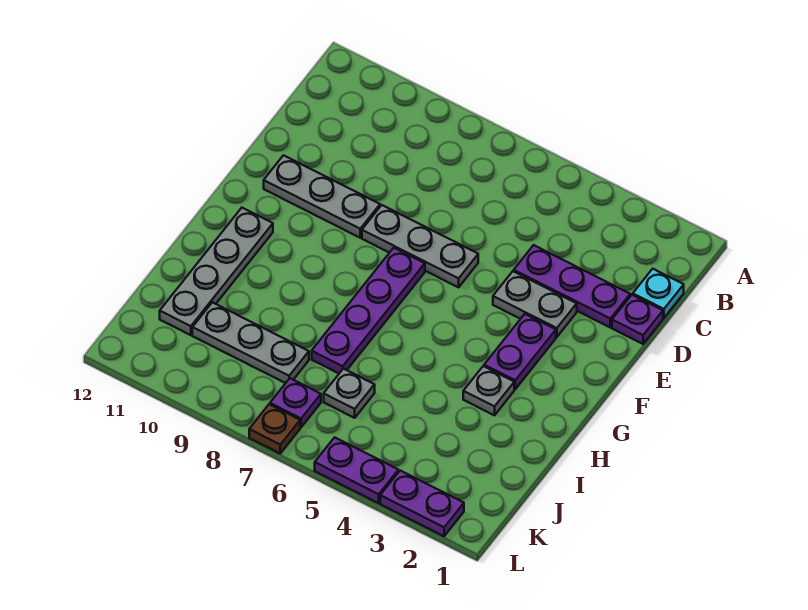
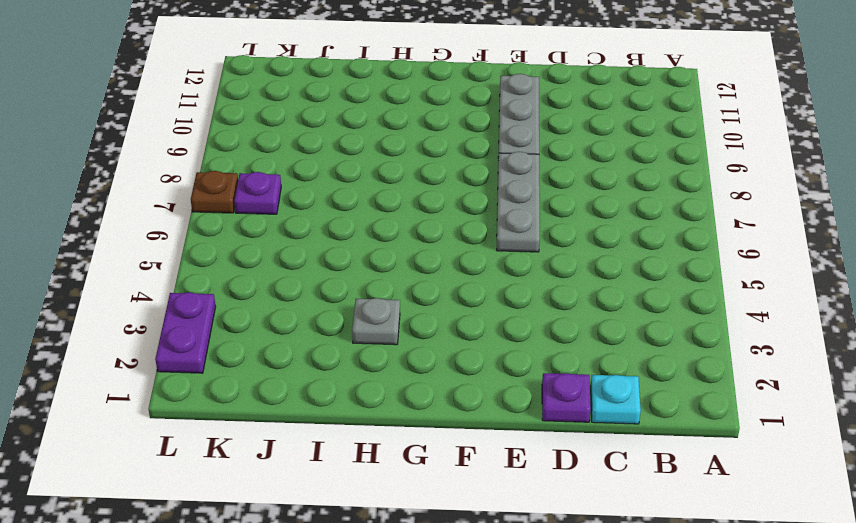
none -> purple plate D2:D4 level 1
none -> grey plate E3:E4 level 1
none -> purple plate F3:G3 level 1

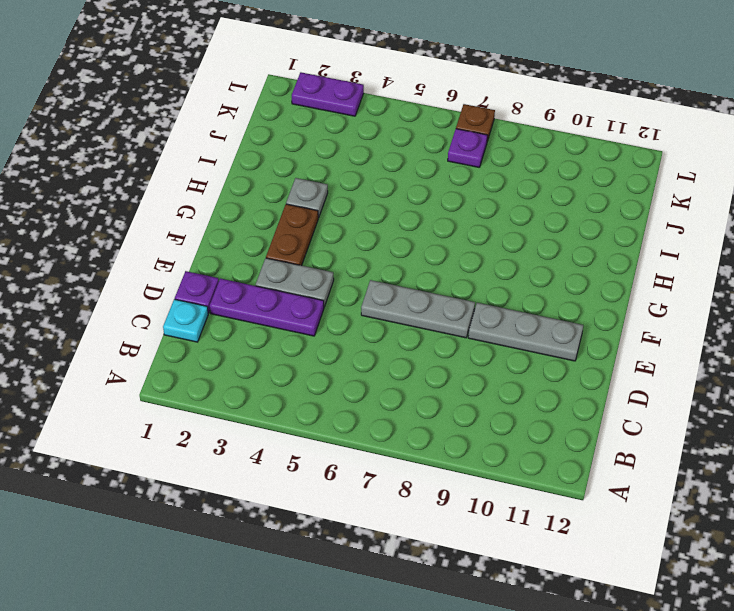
brown plate F3:G3 level 1 -> purple plate F3:G3 level 1
none -> purple plate F7:I7 level 1
none -> grey plate G11:J11 level 1
none -> grey plate J6 level 1

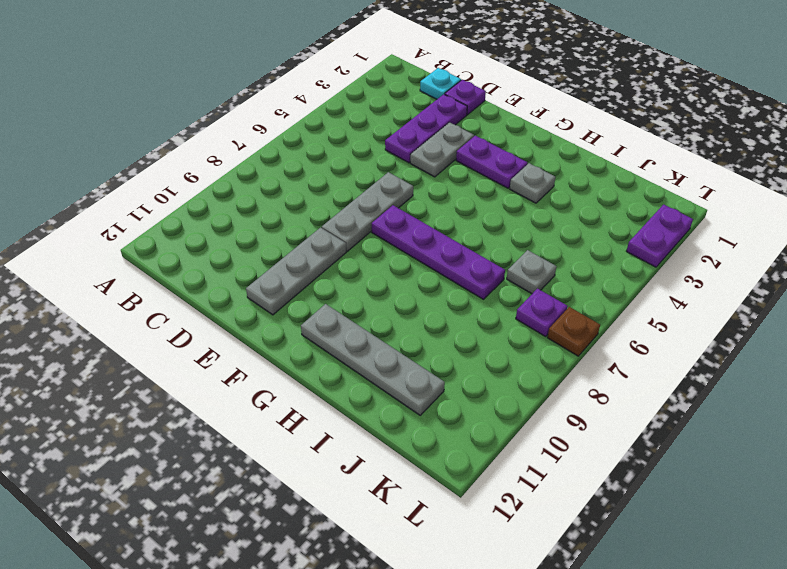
none -> grey plate J8:J10 level 1
none -> purple plate L4:L5 level 1

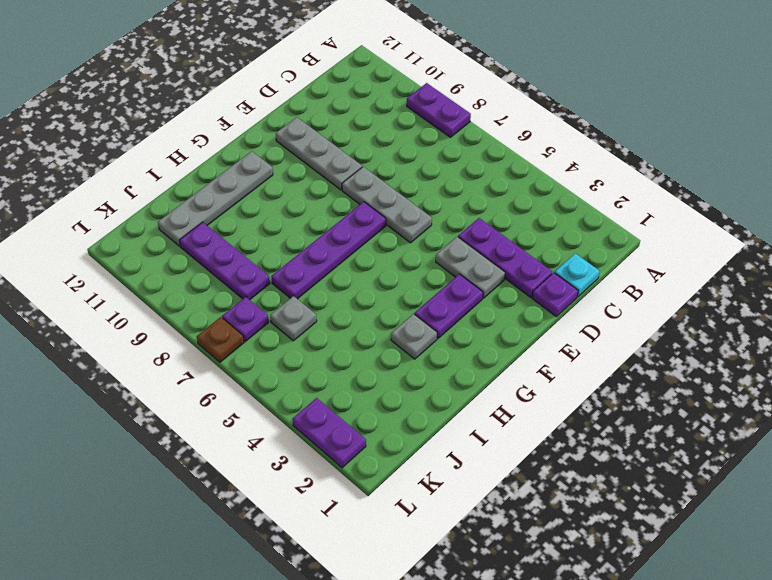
purple plate A8:A9 level 1 -> purple plate L4:L5 level 1
purple plate J8:J10 level 1 -> grey plate J8:J10 level 1

